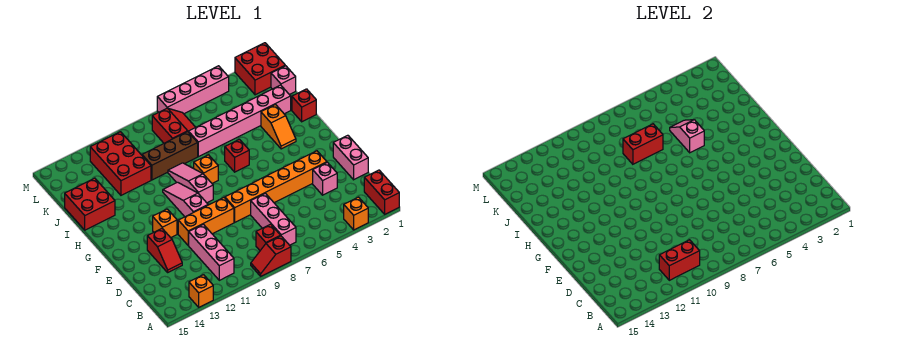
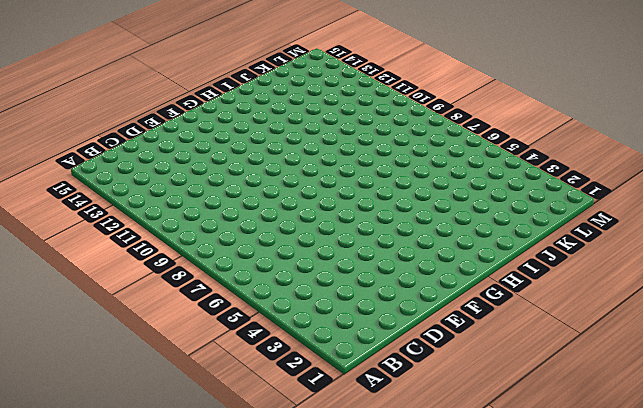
none -> red brick A1:B1 level 1
none -> orange brick A3 level 1
none -> red slope A8:A9 level 1 top 8
none -> orange brick A13 level 1

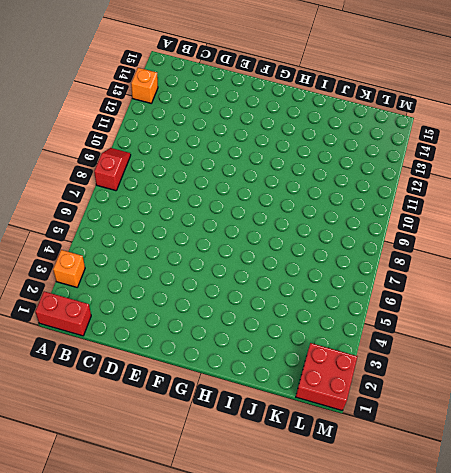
none -> pink brick B7:D7 level 1
none -> red brick B8 level 1
none -> pink brick B11:D11 level 1
none -> pink brick D1:E1 level 1

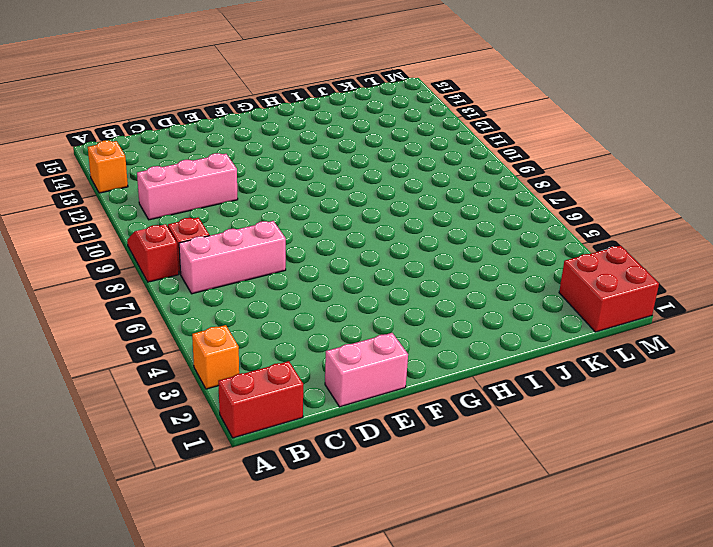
none -> pink brick D3 level 1
none -> red slope D13:E13 level 1 top E
none -> orange brick E3:E8 level 1
none -> orange brick E9:E11 level 1

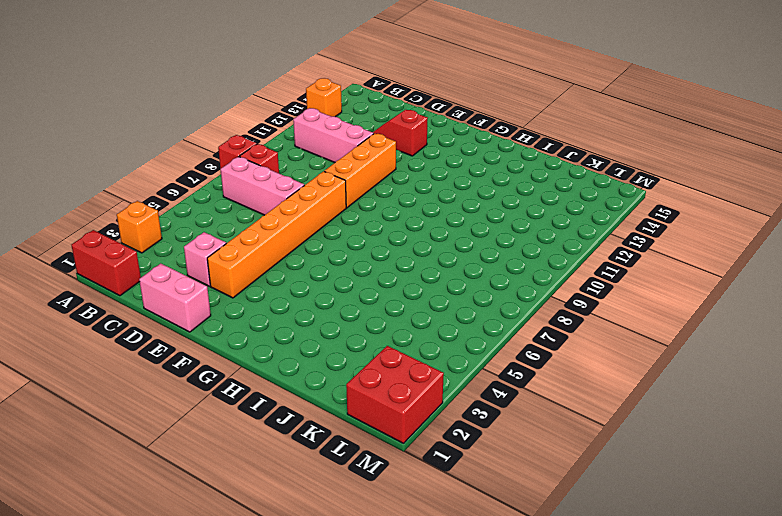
none -> pink slope F10:H10 level 1 top F
none -> orange brick F12 level 1
none -> pink slope G9:I9 level 1 top G
none -> orange slope H3:I3 level 1 top I

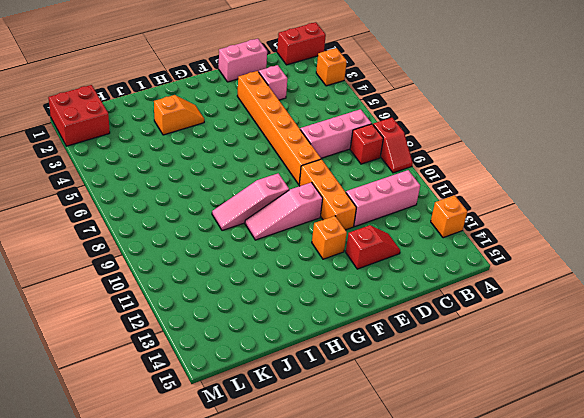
none -> red brick H6 level 1
none -> orange brick H8 level 1
none -> red brick I1 level 1
none -> red brick I14:J15 level 1

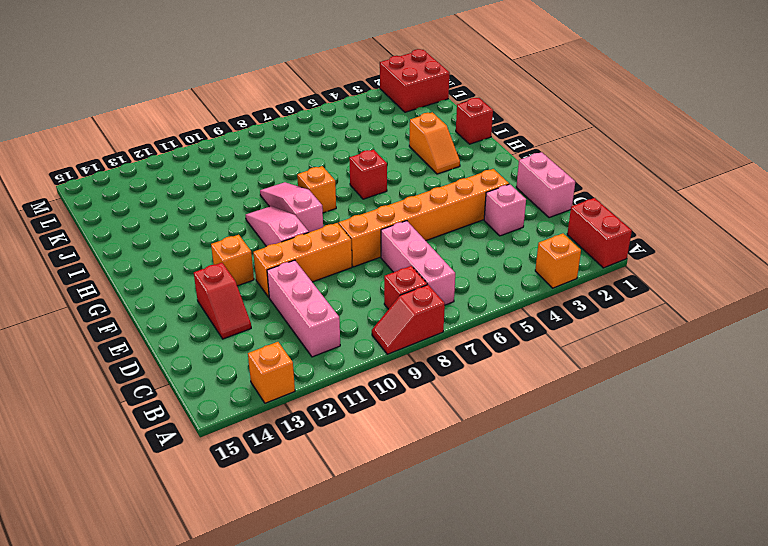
none -> red brick I14:J15 level 1
none -> pink brick J2:J7 level 1
none -> brown brick J8:J10 level 1
none -> red brick J11:L12 level 1

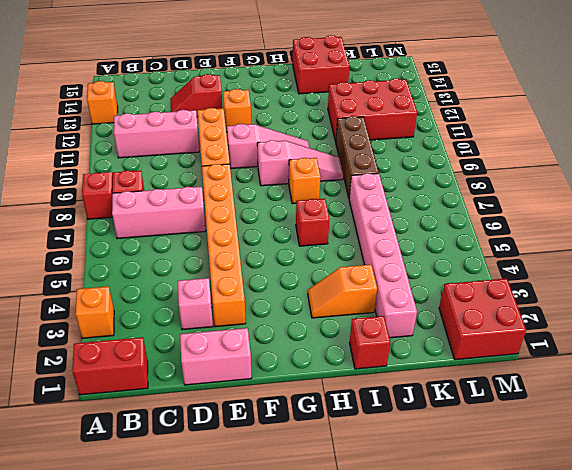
none -> pink brick K1 level 1
none -> red slope K7:L8 level 1 top 8
none -> pink brick M4:M7 level 1
none -> red brick B10:B11 level 2

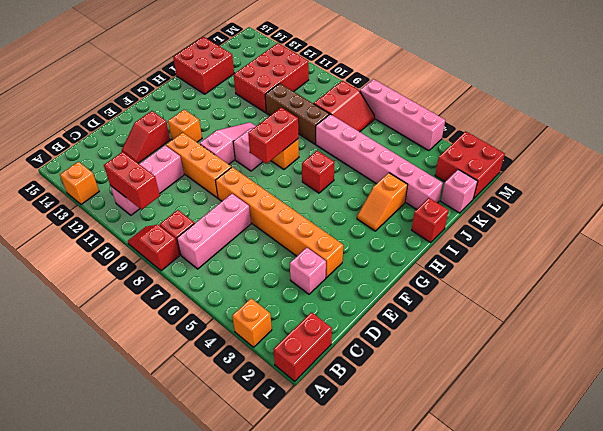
red brick G8:H8 level 2 -> red brick J7:J8 level 2
none -> pink brick D1:E1 level 1
none -> pink slope I5:J5 level 2 top I

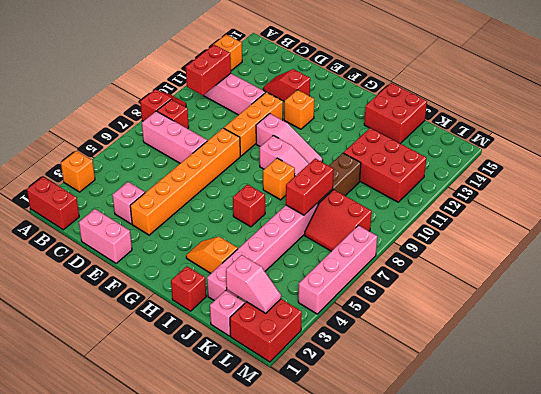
pink slope K2:L2 level 2 top K -> pink slope I5:J5 level 2 top I

